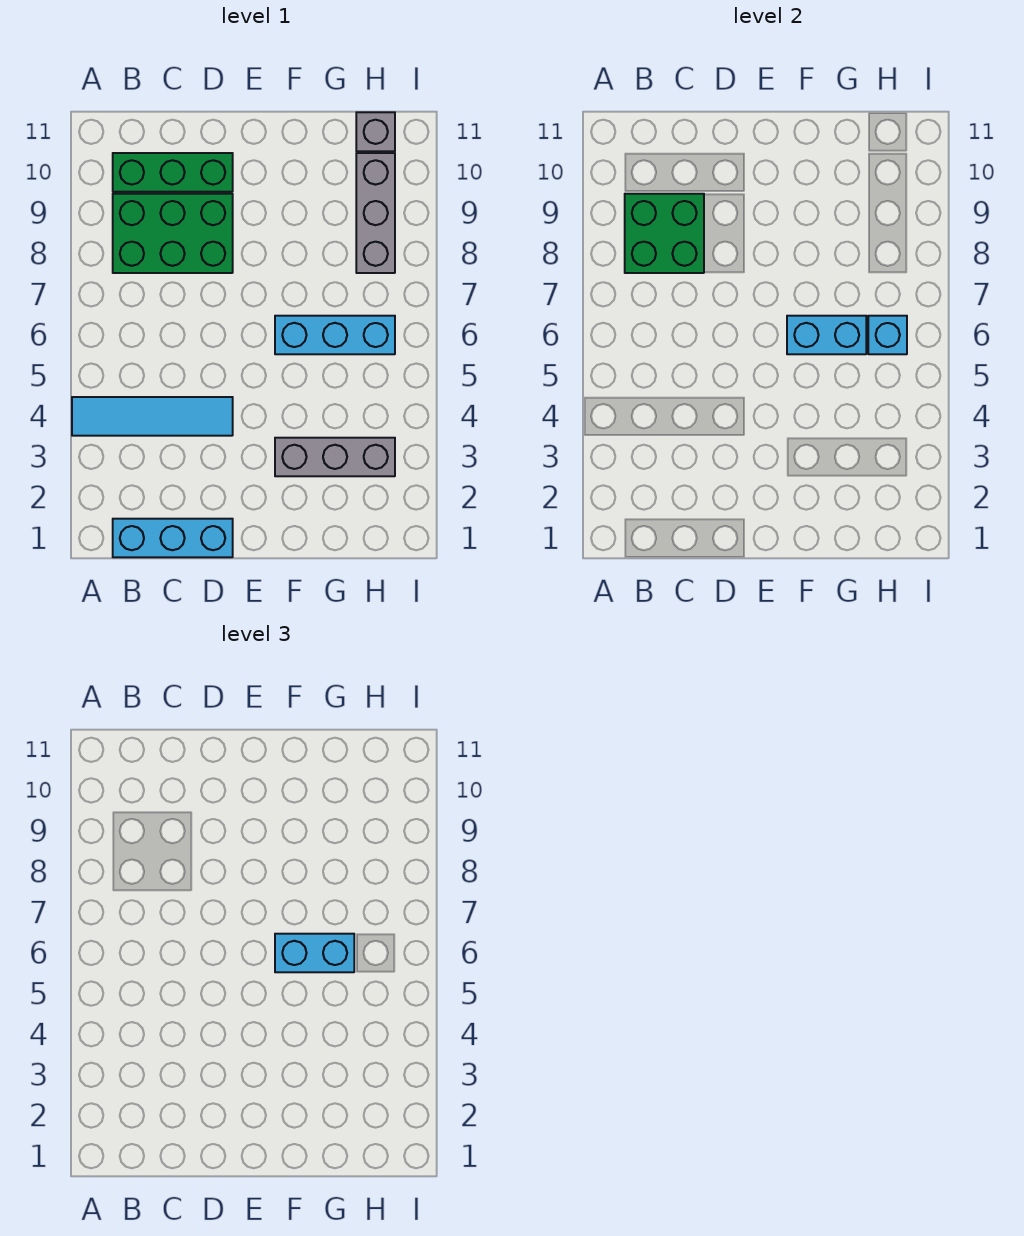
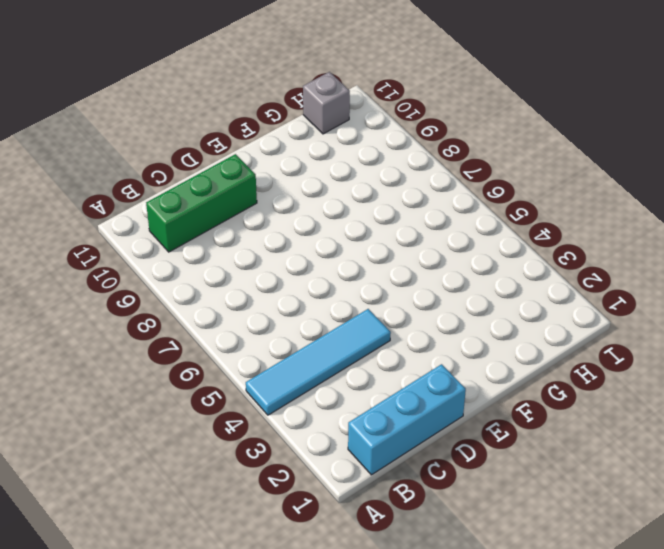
none -> green brick B8:D9 level 1
none -> grey brick F3:H3 level 1
none -> cyan brick F6:H6 level 1

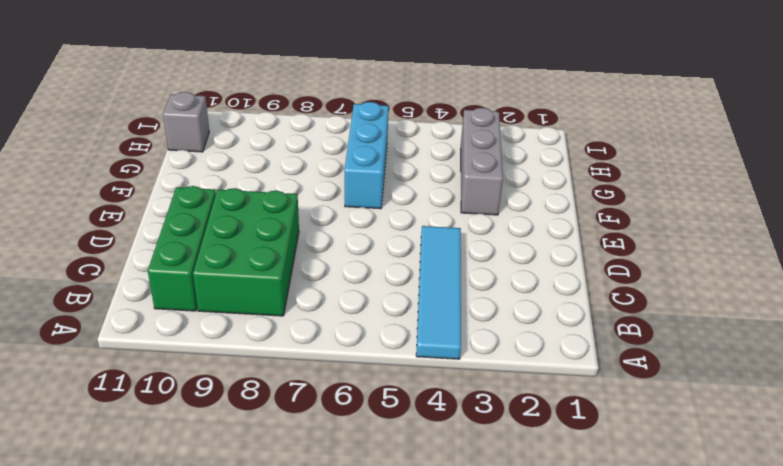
none -> cyan brick B1:D1 level 1
none -> grey brick H8:H10 level 1
none -> green brick B8:C9 level 2

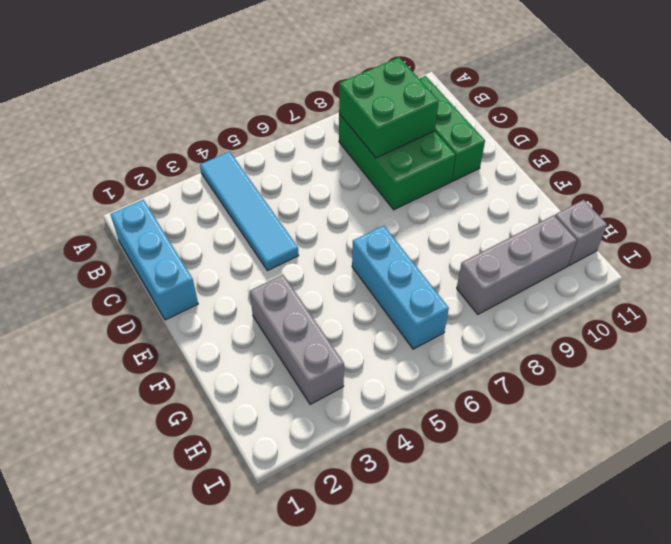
none -> cyan brick F6:G6 level 2
none -> cyan brick H6 level 2
none -> cyan brick F6:G6 level 3

